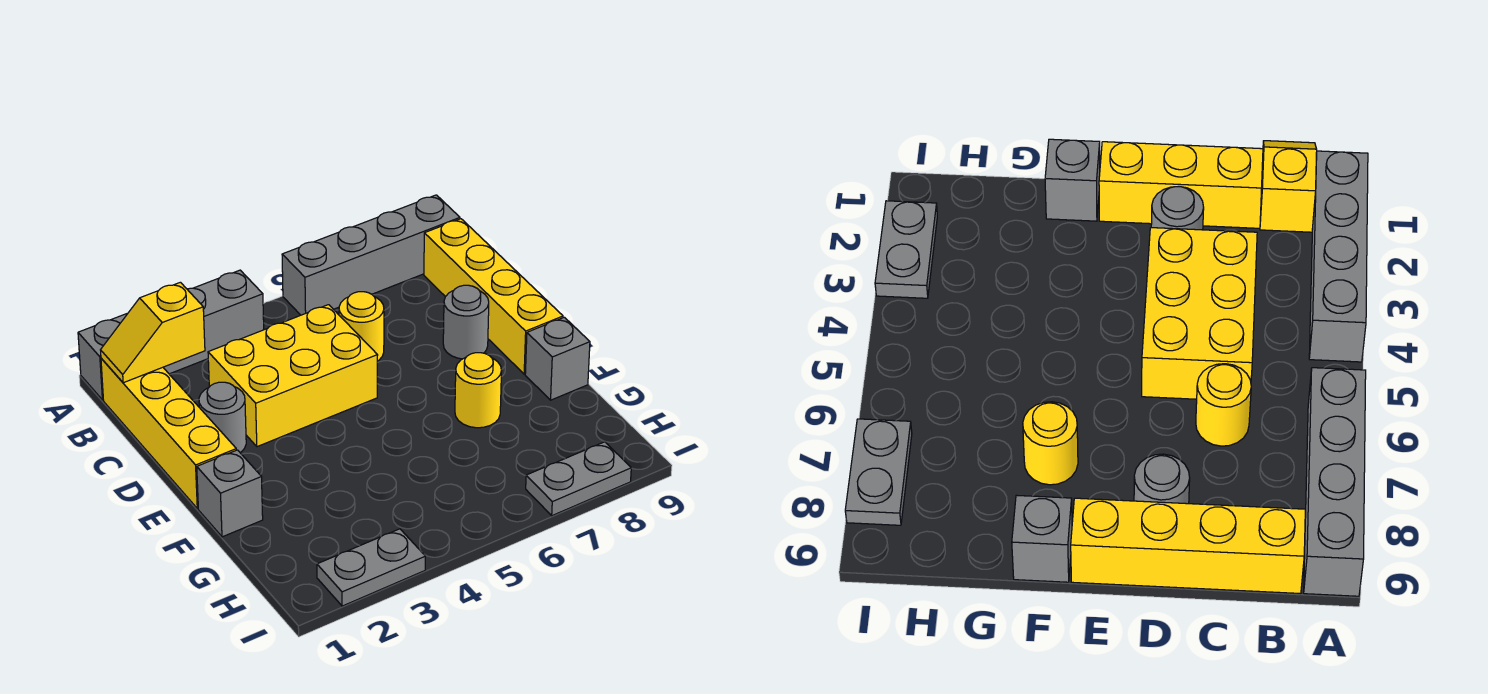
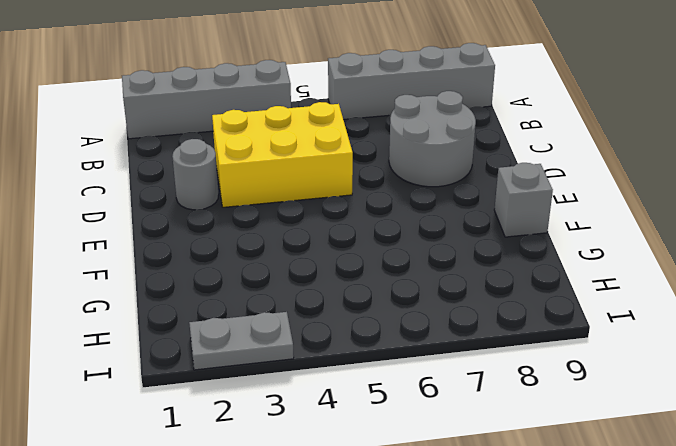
grey round brick C7:D8 level 1 -> grey round brick D8 level 1
none -> yellow brick B1:E1 level 1
none -> yellow brick B9:E9 level 1
none -> yellow round brick C6 level 1

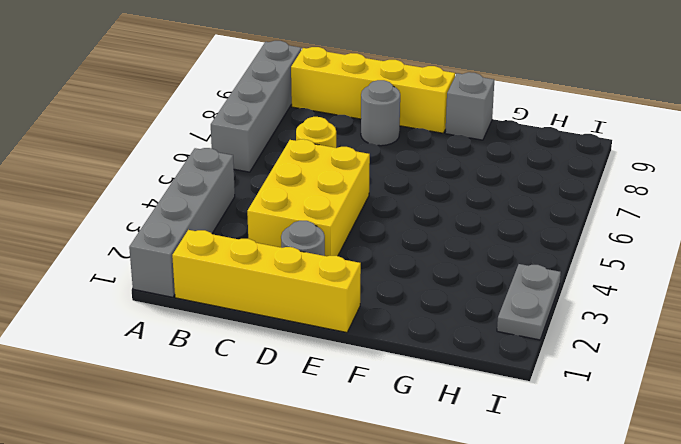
none -> grey brick F1 level 1
none -> yellow round brick F7 level 1
none -> grey plate I7:I8 level 1

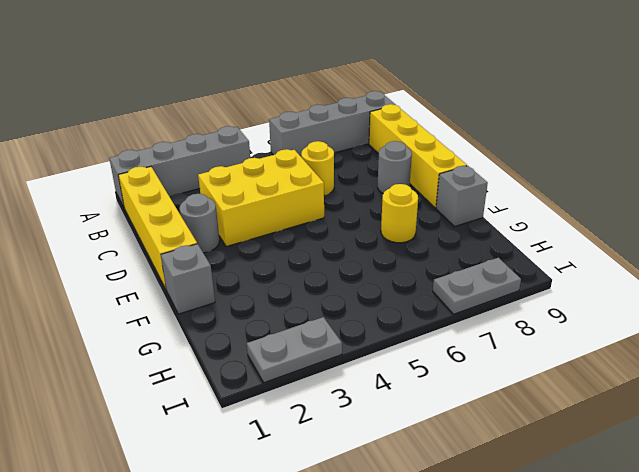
none -> yellow slope B1:B2 level 2 top 2

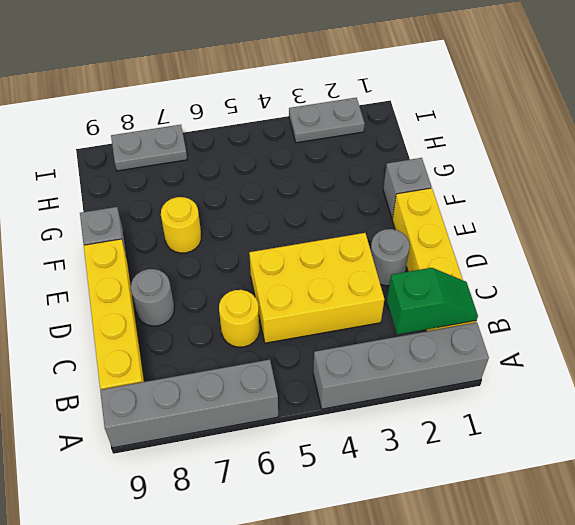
green slope B1:B2 level 2 top 2 -> yellow slope B1:B2 level 2 top 2

